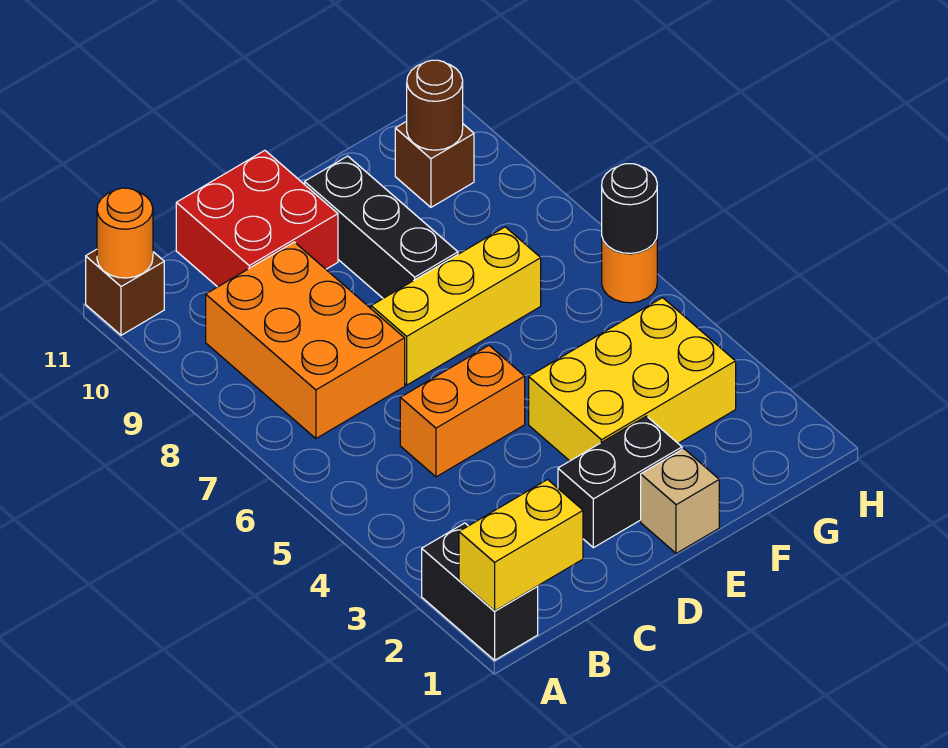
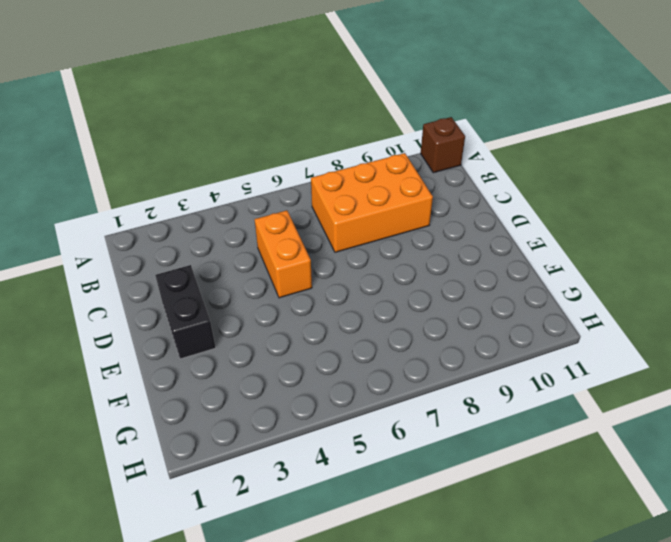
none -> black brick A1:A2 level 1
none -> red brick C10:D11 level 1
none -> yellow brick D7:F7 level 1

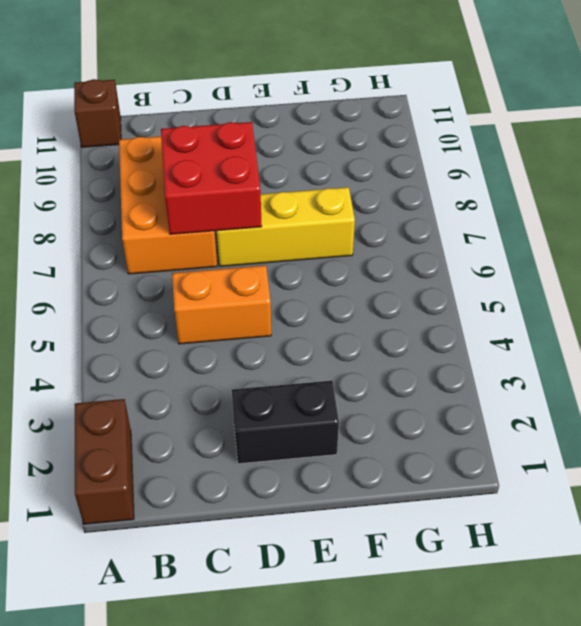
brown brick A1:A2 level 1 -> black brick A1:A2 level 1
red brick C7:D8 level 2 -> red brick C10:D11 level 1
none -> tan brick E1 level 1
none -> yellow brick E3:G4 level 1
none -> black brick E8:E10 level 1

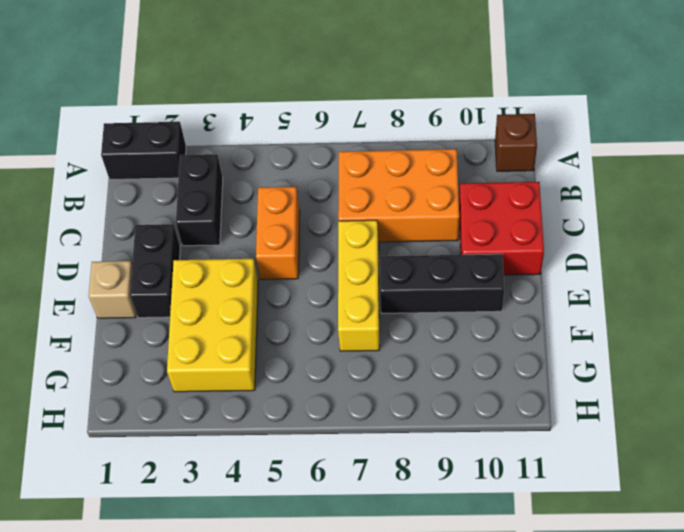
black brick B3:C3 level 1 -> none
none -> brown brick G10 level 1
none -> orange round brick H6 level 1
none -> yellow brick A1:B1 level 2

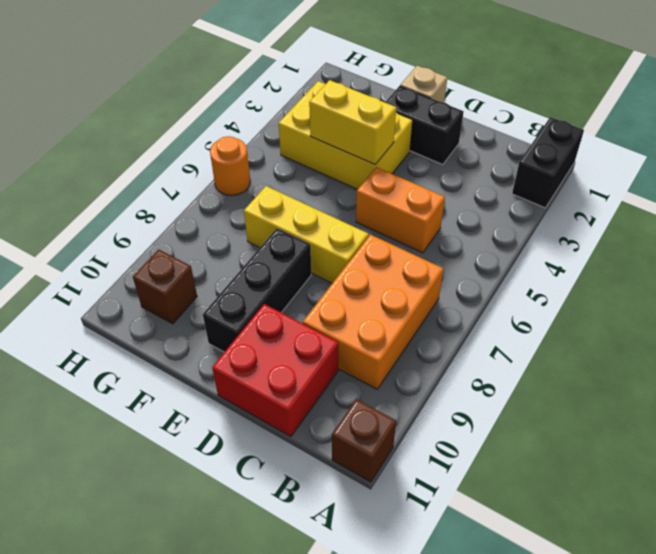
yellow brick E4:F4 level 2 -> yellow brick A1:B1 level 2
none -> orange round brick A11 level 2
none -> brown round brick G10 level 2
none -> black round brick H6 level 2

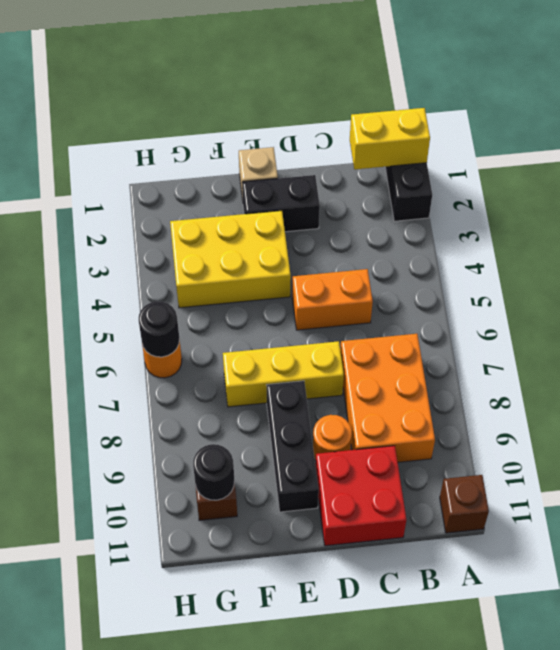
orange round brick D9 level 1 -> orange round brick A11 level 2
black round brick G10 level 2 -> brown round brick G10 level 2

